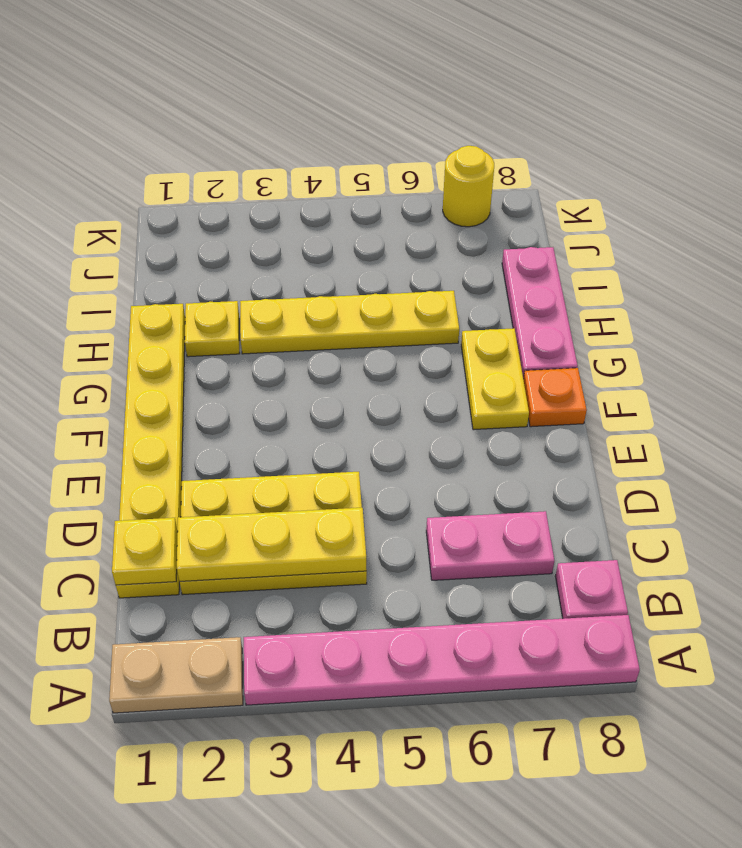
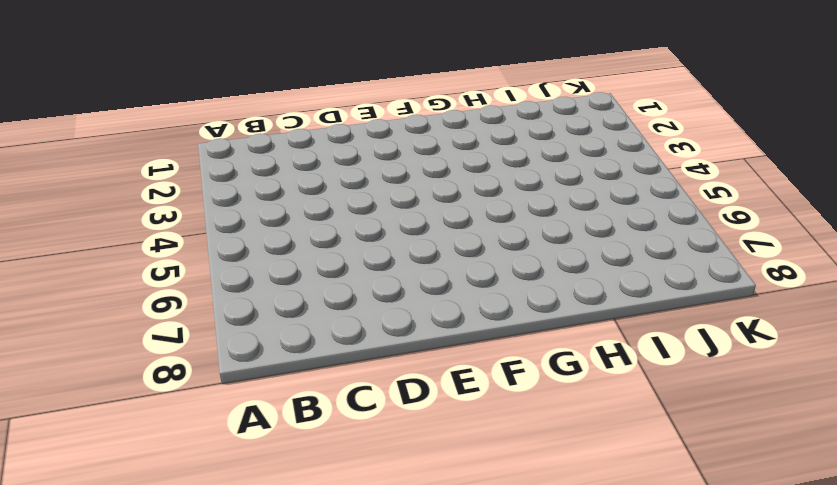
none -> tan plate A1:A2 level 1
none -> pink plate A3:A8 level 1
none -> pink plate B8 level 1

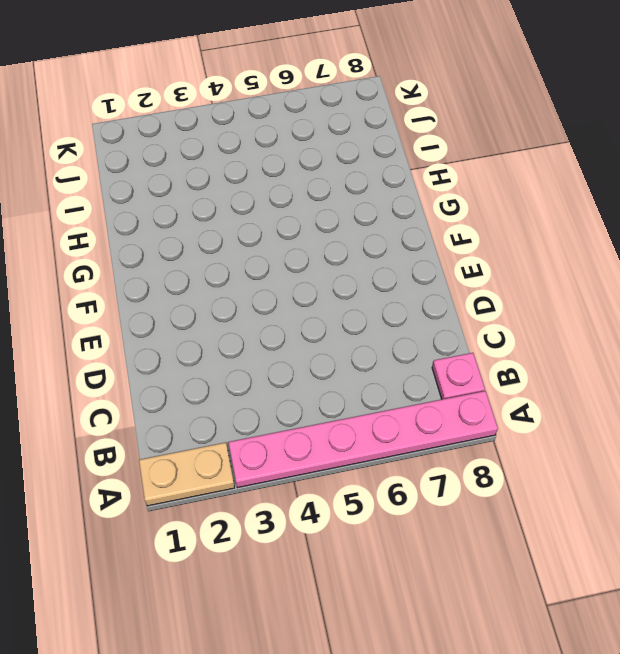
none -> yellow plate C1:H1 level 1
none -> yellow plate C2:D4 level 1
none -> pink plate C6:C7 level 1

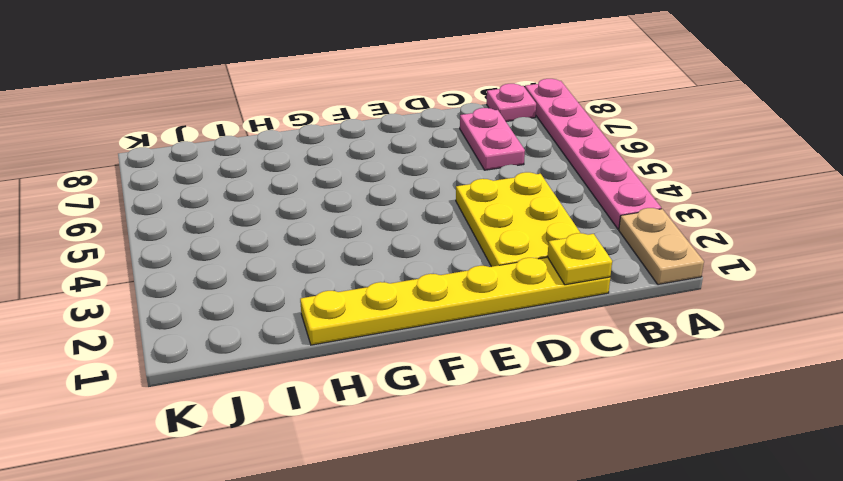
none -> yellow plate F7:G7 level 1
none -> orange plate F8 level 1
none -> pink plate G8:I8 level 1

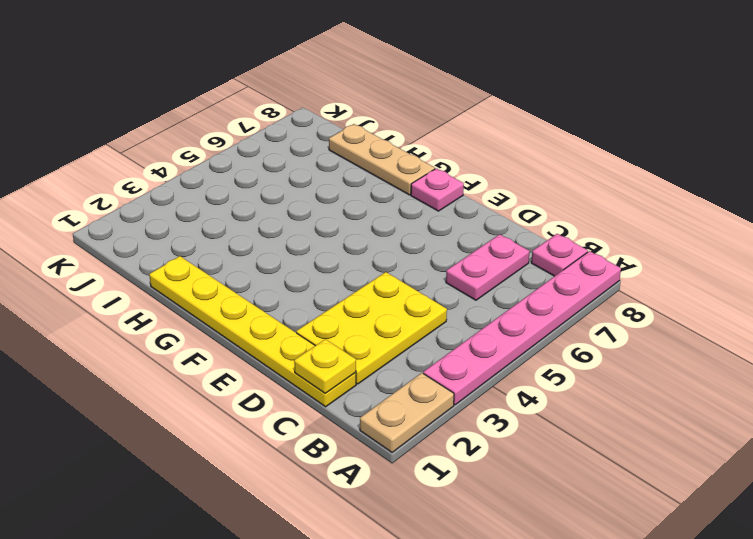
pink plate F8 level 1 -> orange plate F8 level 1
tan plate G8:I8 level 1 -> pink plate G8:I8 level 1
none -> yellow plate F7:G7 level 1
none -> yellow plate H2 level 1
none -> yellow plate H3:H6 level 1

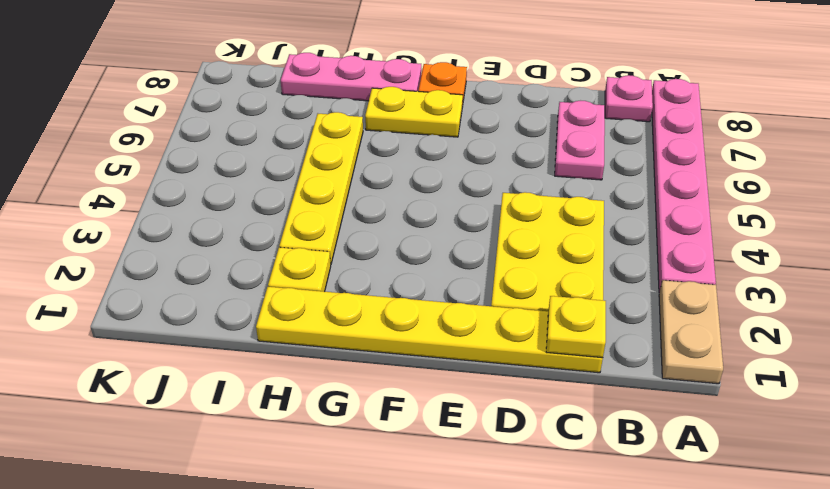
none -> yellow round brick K7 level 1
none -> yellow plate C2:C4 level 2

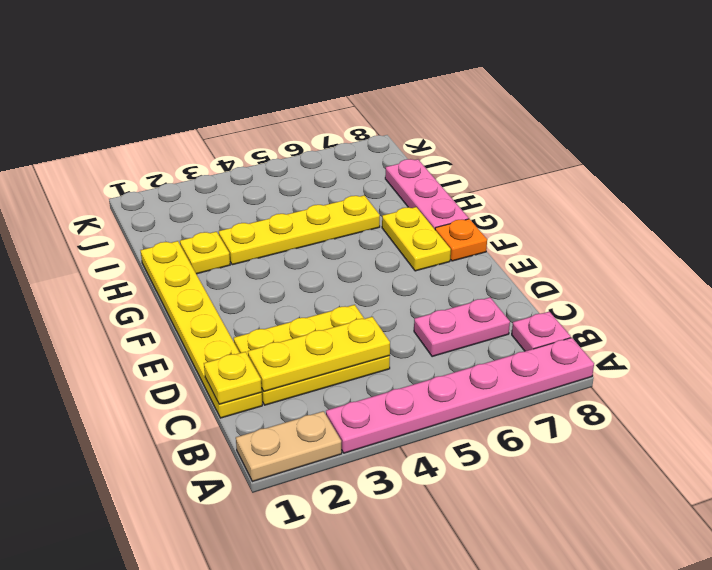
none -> yellow round brick K7 level 1

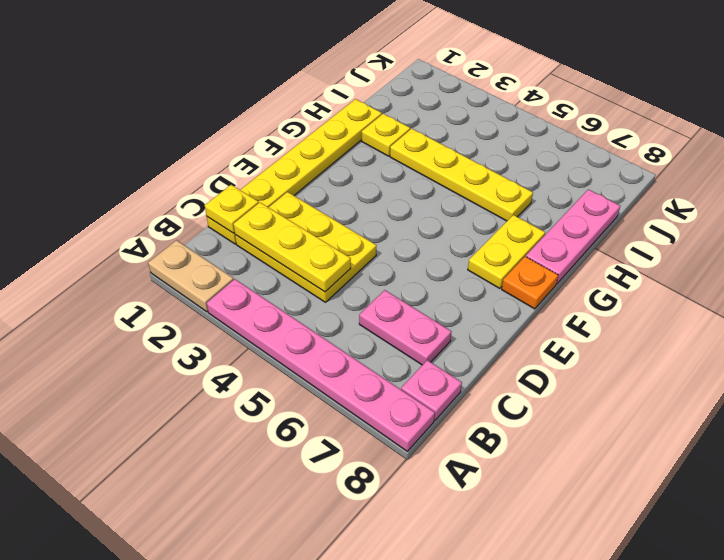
none -> yellow round brick K7 level 1

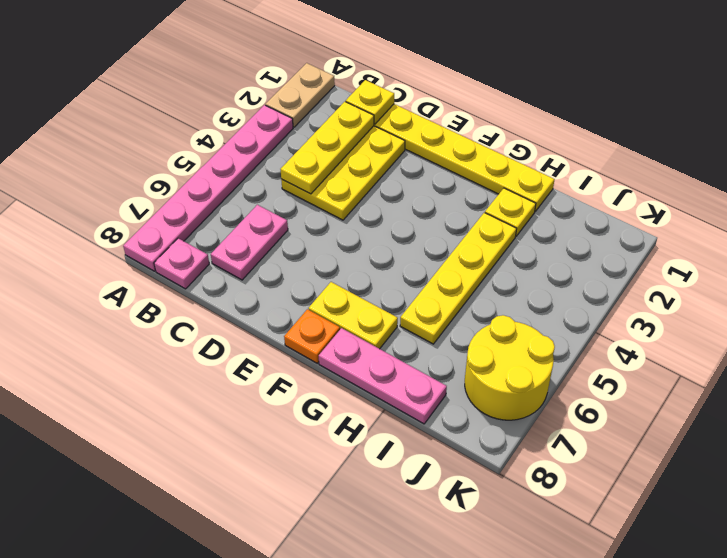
yellow round brick J6:K7 level 1 -> yellow round brick K7 level 1

